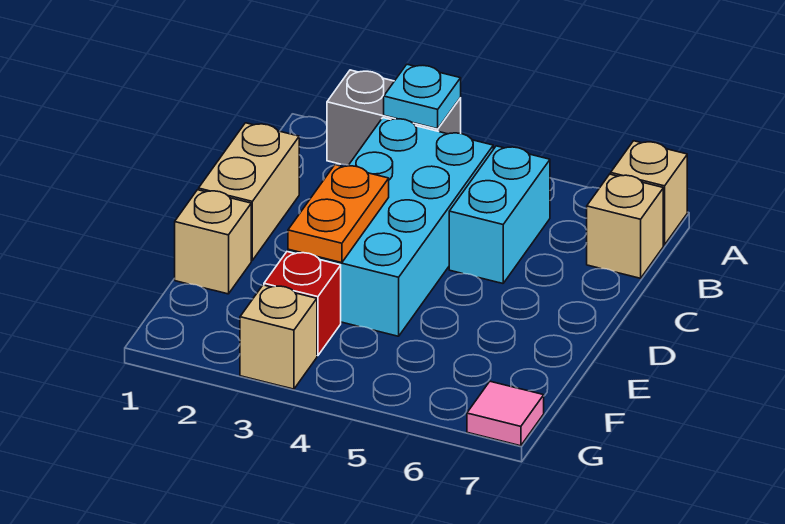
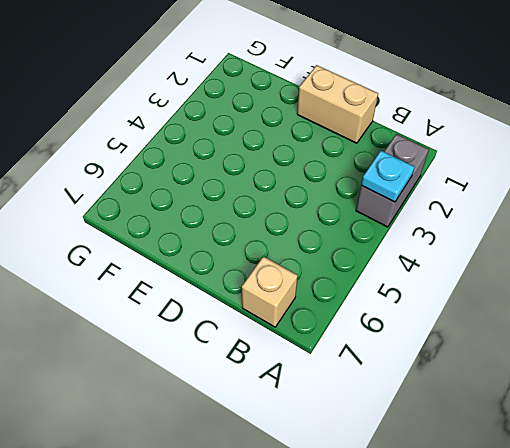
none -> tan brick A7 level 1
none -> cyan brick B3:E4 level 1
none -> cyan brick B5:C5 level 1

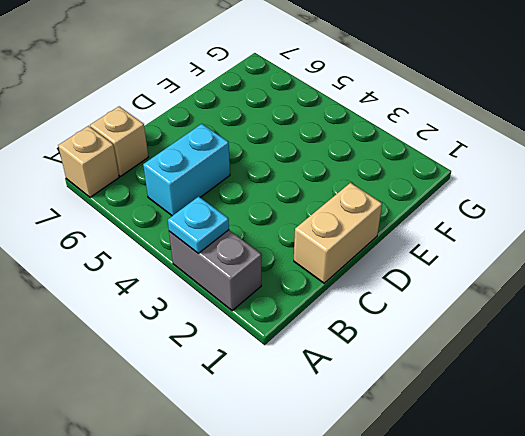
none -> cyan brick B3:E4 level 1
none -> tan brick E1 level 1
none -> red brick F3 level 1

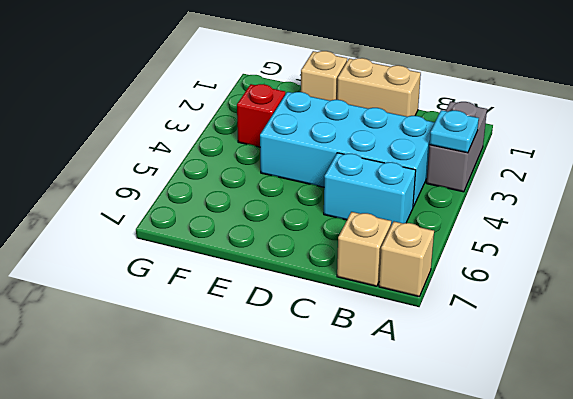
none -> tan brick G3 level 1
none -> pink tile G7 level 1
none -> orange plate D3:E3 level 2

